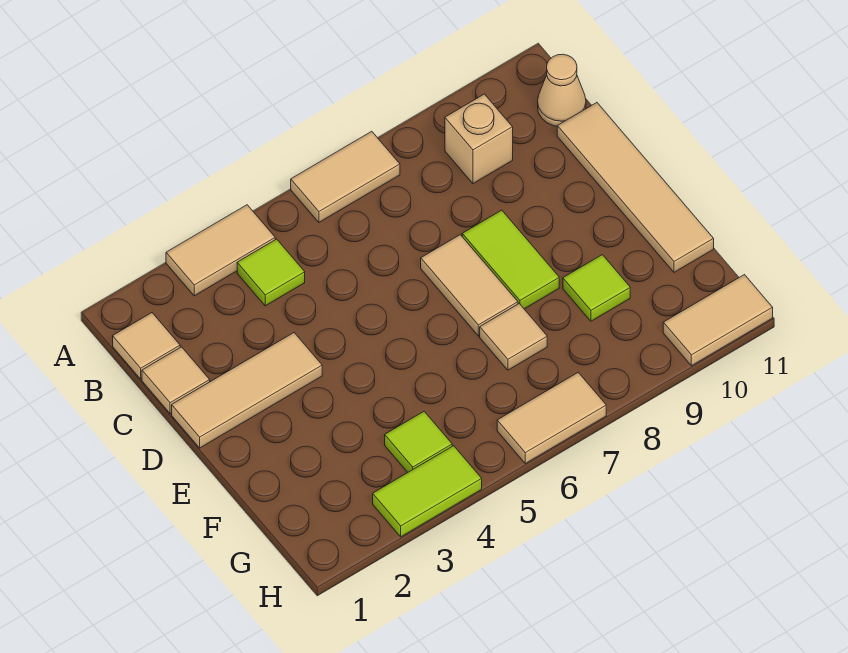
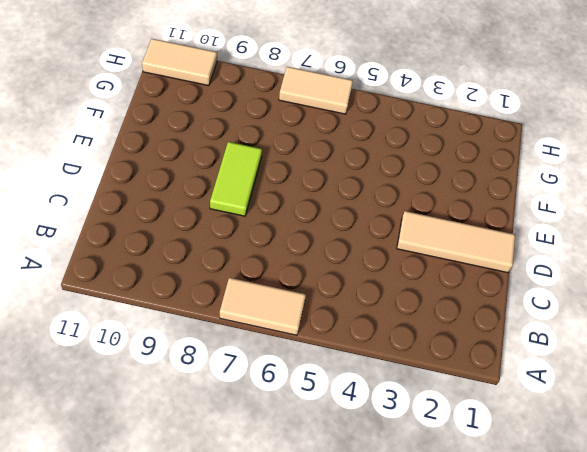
none -> tan tile A3:A4 level 1
none -> tan tile B1 level 1
none -> lime tile B4 level 1

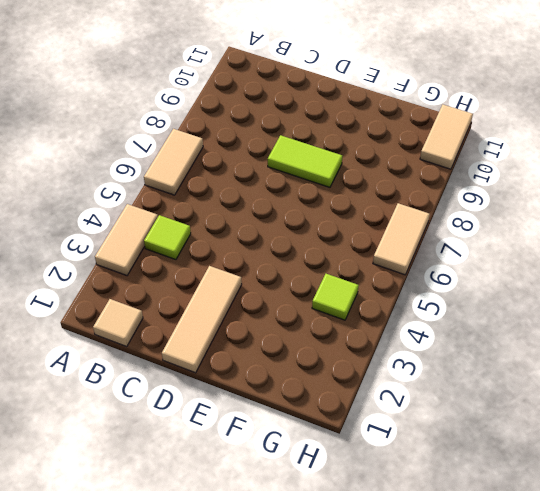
none -> tan brick B9 level 1
none -> tan cone B11 level 1
none -> tan tile C1 level 1

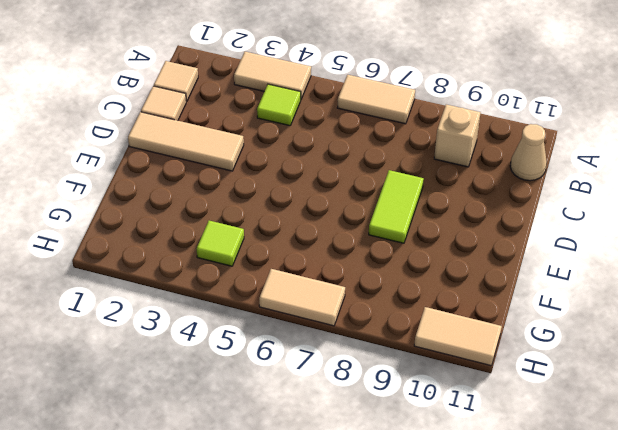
none -> tan tile C11:F11 level 1
none -> tan tile D7:E7 level 1
none -> tan tile F7 level 1

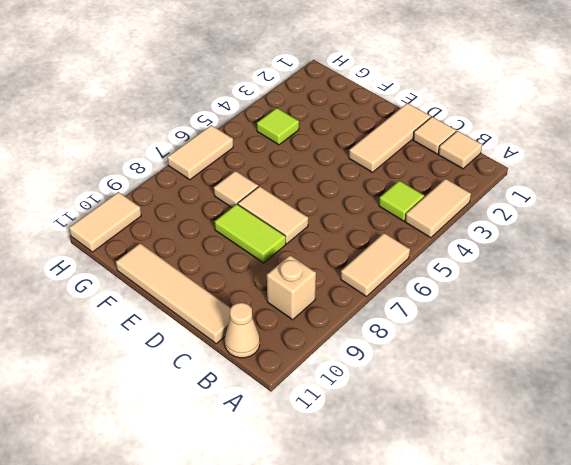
none -> lime tile F9 level 1
none -> lime tile H3:H4 level 1

